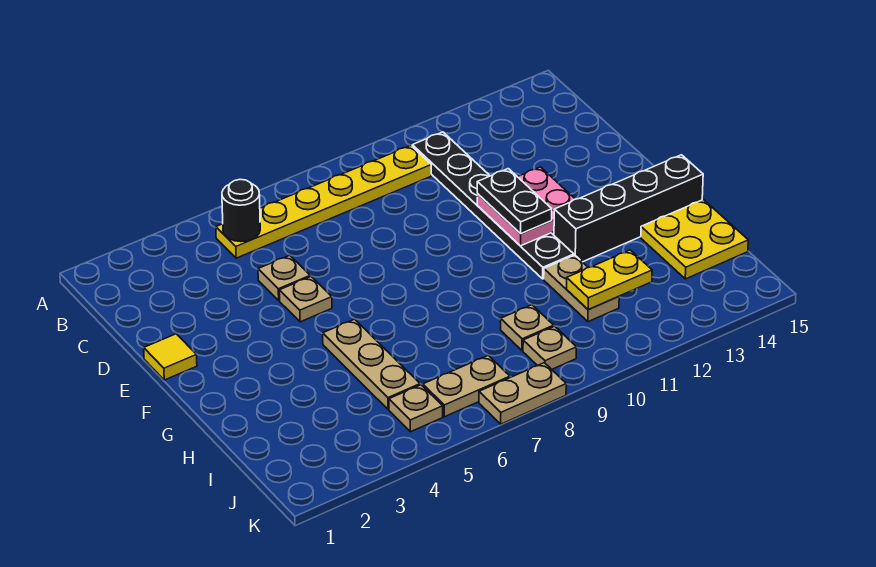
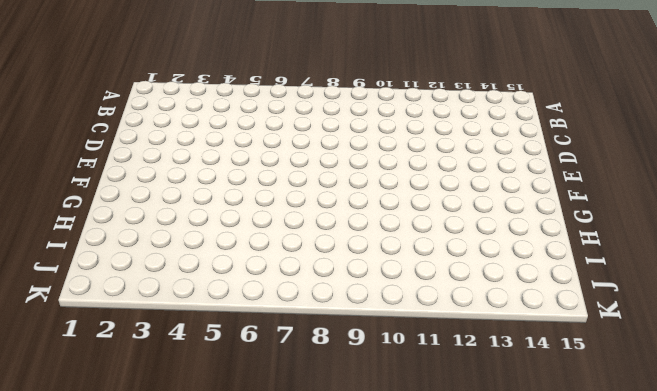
none -> yellow plate B5:B10 level 1
none -> black plate B11:G11 level 1
none -> tan plate D5 level 1

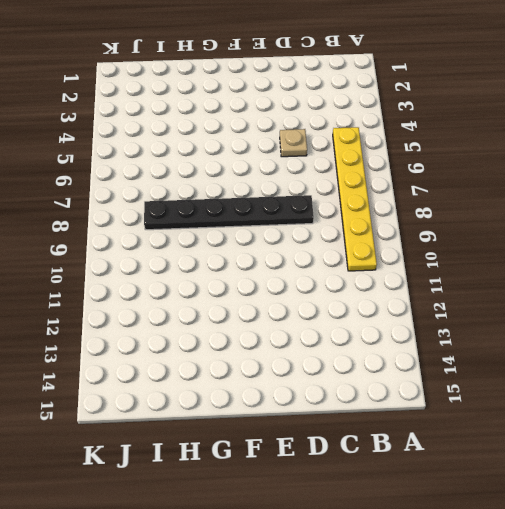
black plate D8:I8 level 1 -> black plate B11:G11 level 1
none -> yellow tile E1 level 1
none -> tan plate E5 level 1
none -> tan plate G5:I5 level 1

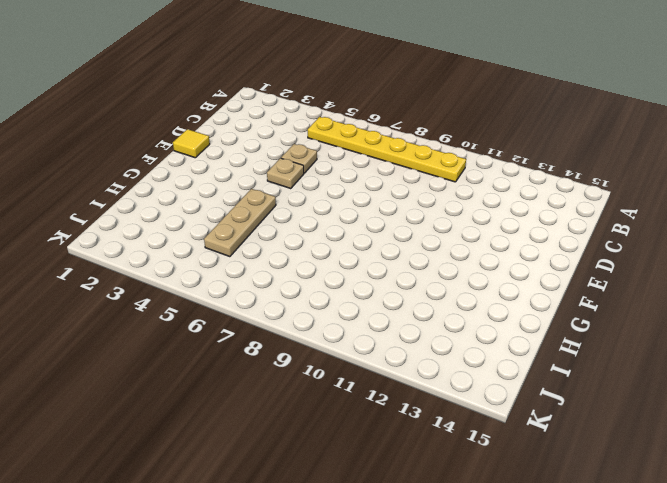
none -> black plate B11:G11 level 1
none -> black brick G12:G15 level 1
none -> tan plate H11:I11 level 1

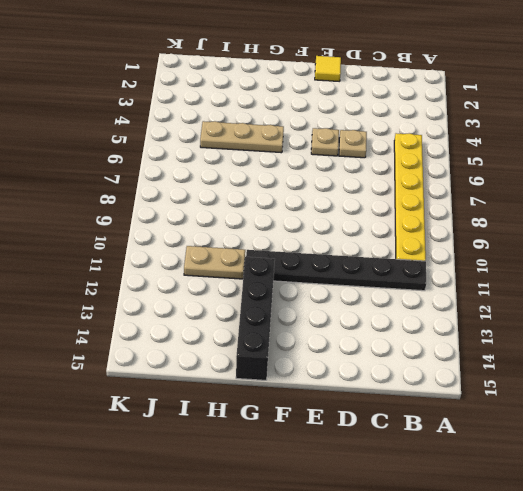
none -> yellow plate H14:I15 level 1
none -> tan plate I9 level 1
none -> tan plate J5 level 1

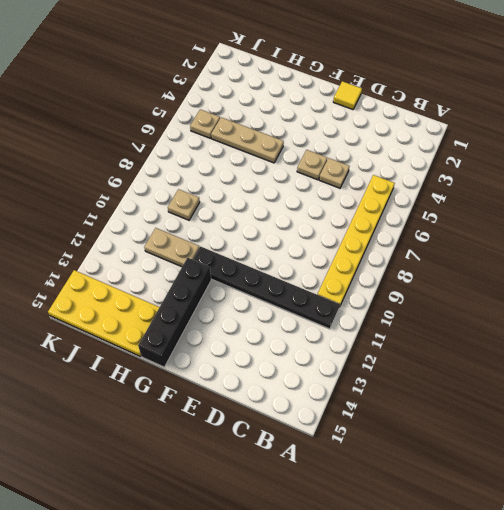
yellow plate H14:K15 level 1 -> yellow plate H14:I15 level 1
none -> tan plate J6:J7 level 1
none -> tan plate J9 level 1
none -> tan plate K7:K8 level 1

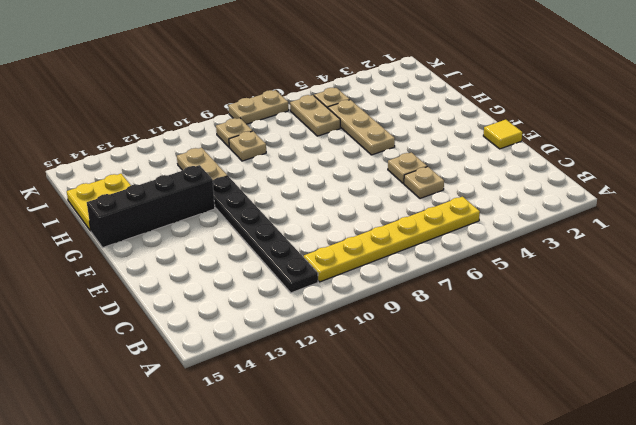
tan plate I6:J6 level 1 -> tan plate J6:J7 level 1
none -> black round brick B5 level 2
none -> pink plate E11:F12 level 2
none -> yellow plate I11:I12 level 2

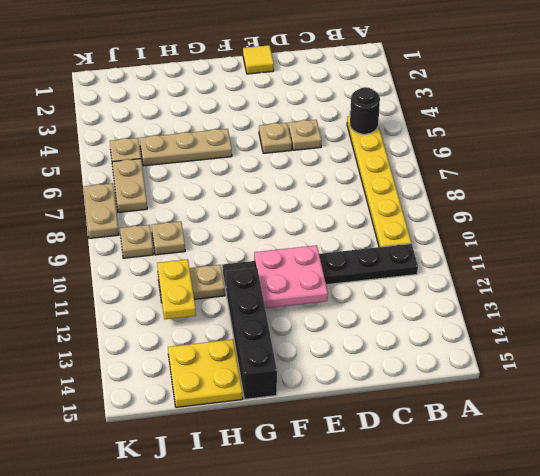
none -> black plate E11:F11 level 3

